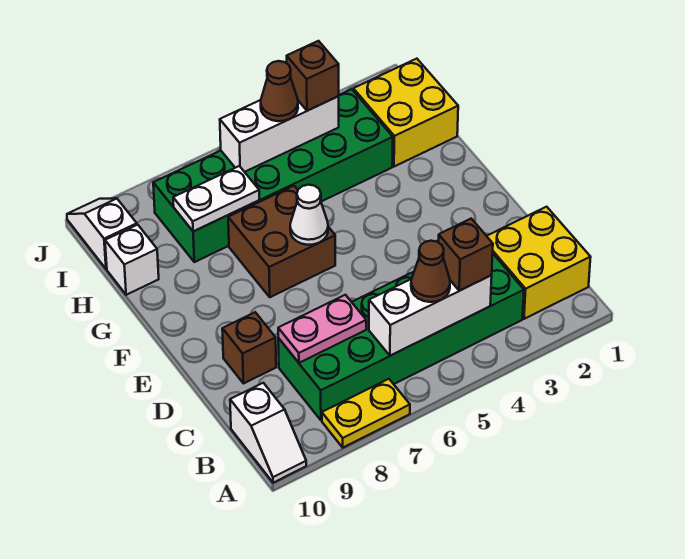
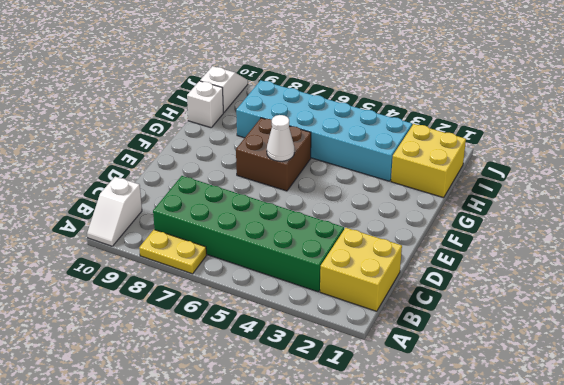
cyan brick H3:I8 level 1 -> green brick H3:I8 level 1
none -> brown brick D9 level 1
none -> white brick B4:B6 level 2
none -> pink plate C7:C8 level 2

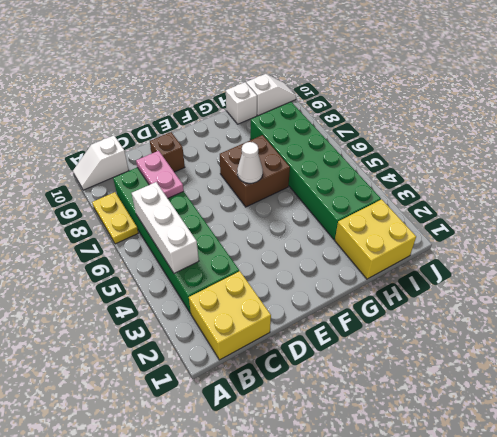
none -> white plate H7:H8 level 2
none -> white brick I4:I6 level 2
none -> brown brick B4 level 3

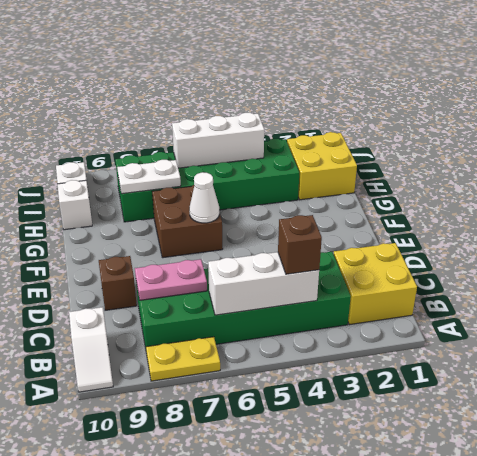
none -> brown cone B5 level 3
none -> brown brick I4 level 3
none -> brown cone I5 level 3

